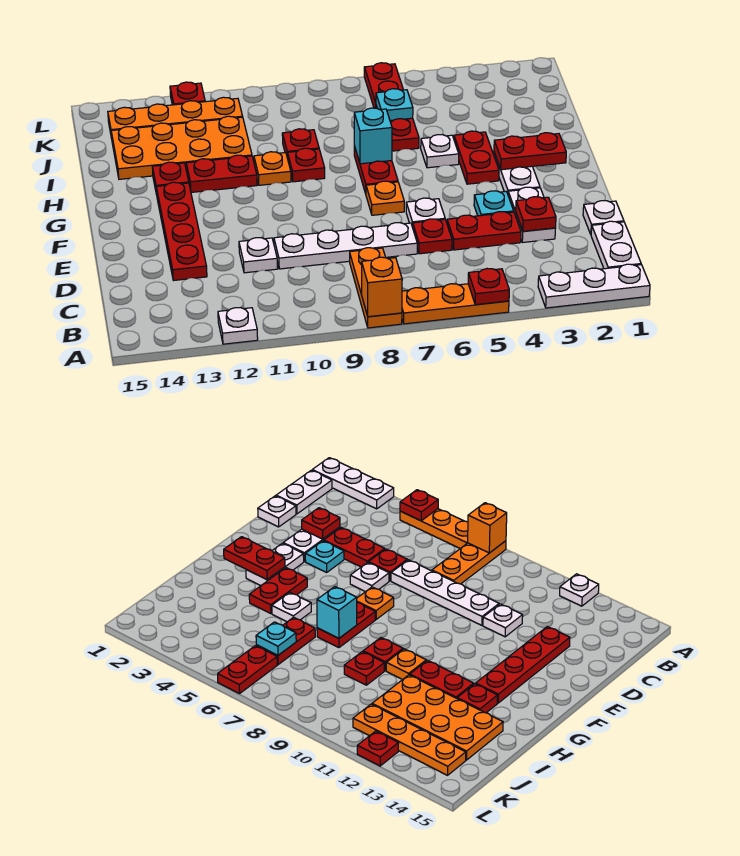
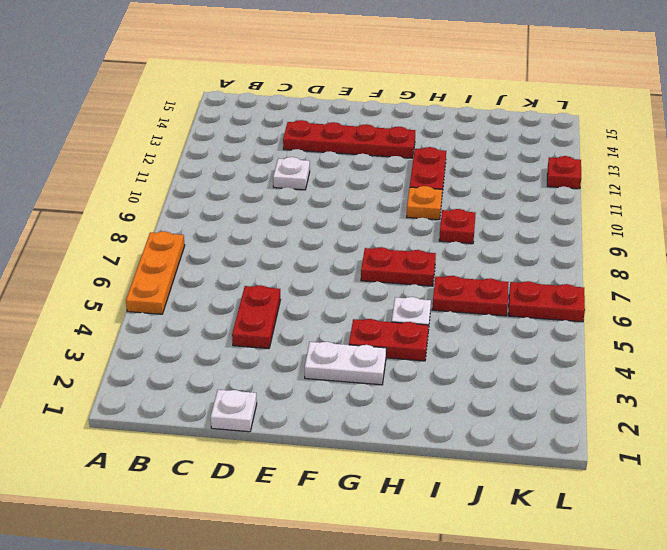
none -> white plate A1:A3 level 1
none -> orange plate A8:C8 level 1
none -> white plate A12 level 1
none -> white plate B1:C1 level 1

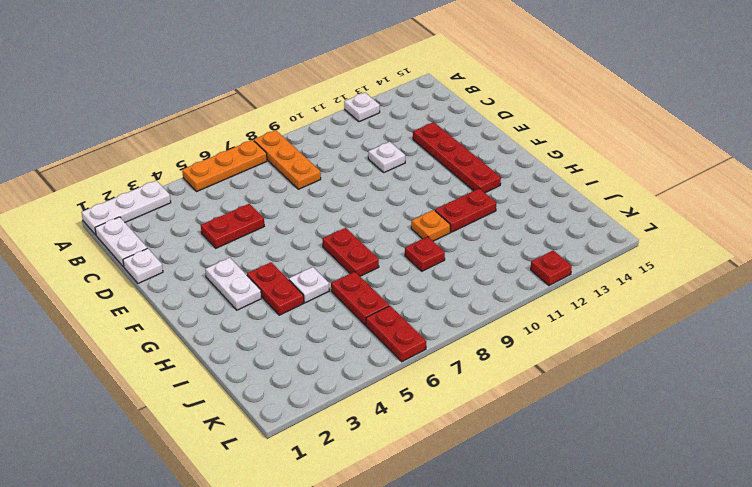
none -> white plate D3:E3 level 1
none -> red plate D6 level 1
none -> white plate D7:D10 level 1
none -> cyan plate E4 level 1

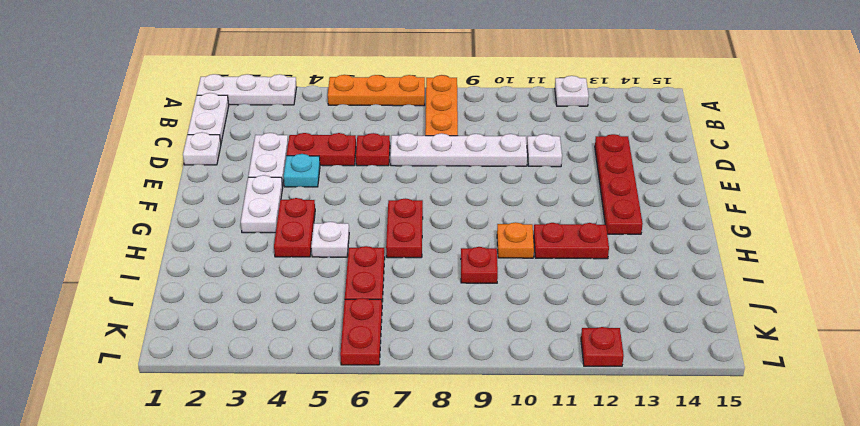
none -> white plate E6 level 1
none -> orange plate F7 level 1
none -> red plate H9 level 1
none -> red plate H13 level 1

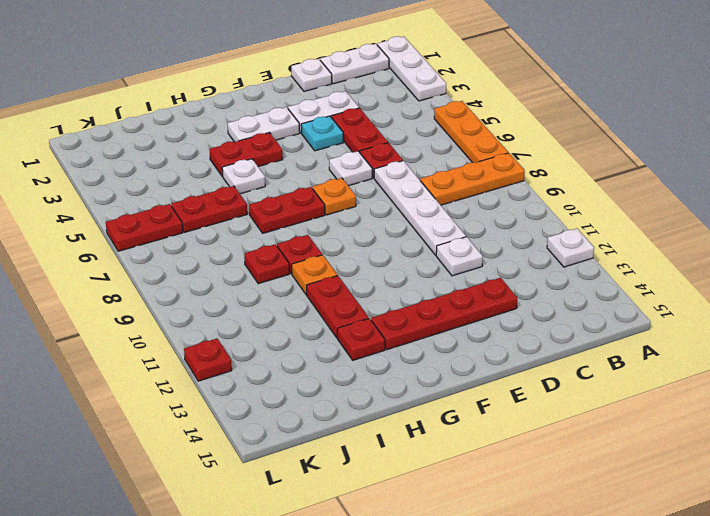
none -> orange plate I11:J14 level 1
none -> orange plate K11:K14 level 1
none -> red plate A5 level 2
none -> orange brick A8 level 2

